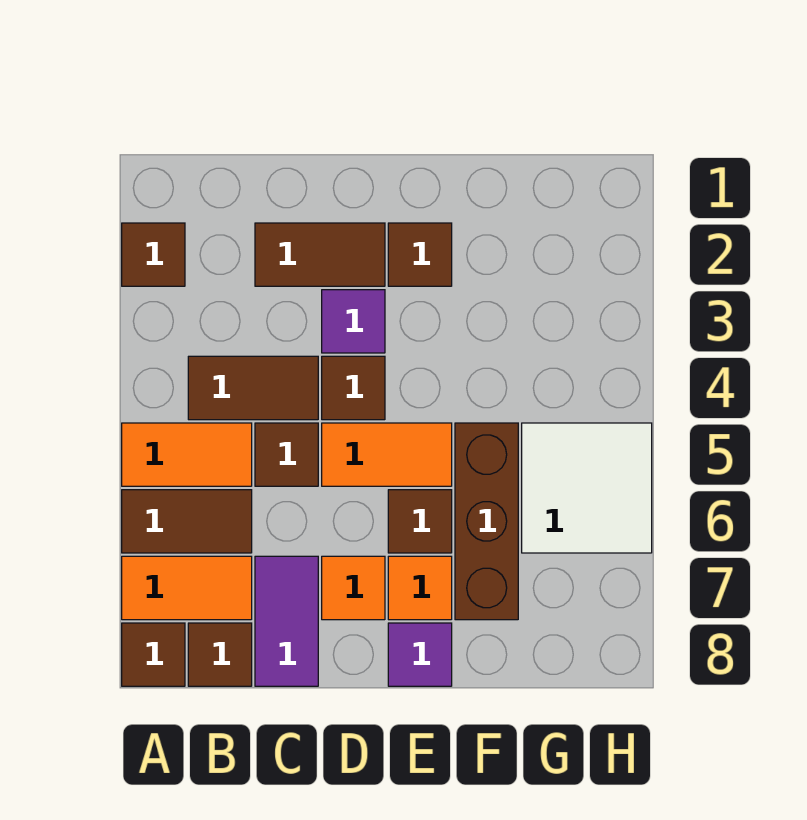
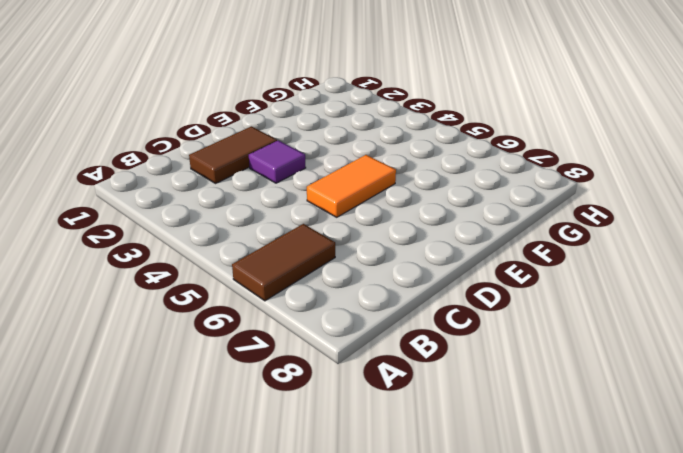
none -> brown tile A2 level 1
none -> orange tile A5:B5 level 1
none -> orange tile A7:B7 level 1

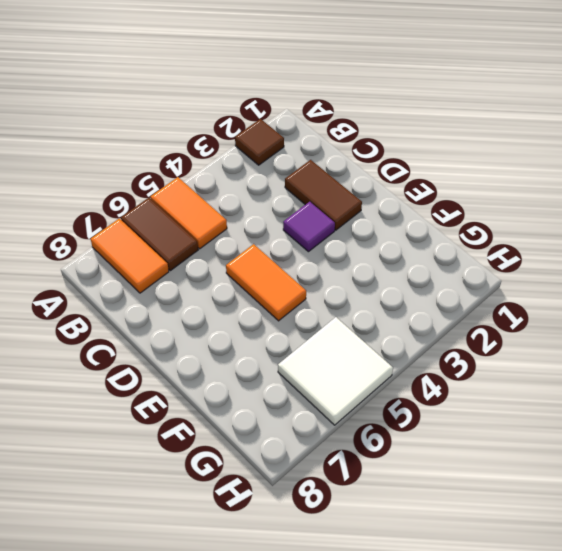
none -> brown tile A8 level 1
none -> brown tile B4:C4 level 1
none -> brown tile B8 level 1

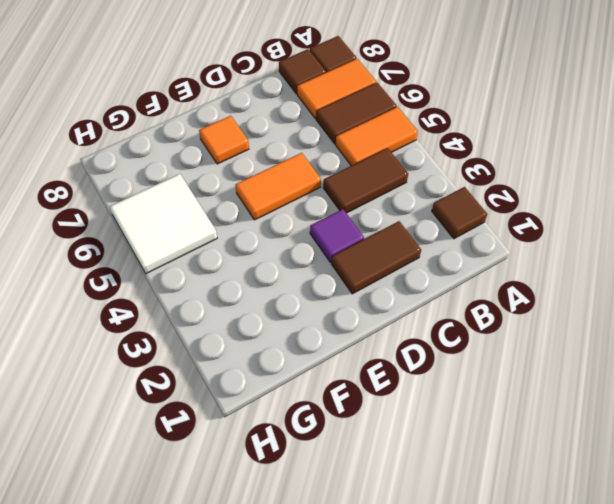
none -> brown tile C5 level 1
none -> purple tile C7:C8 level 1
none -> brown tile D4 level 1

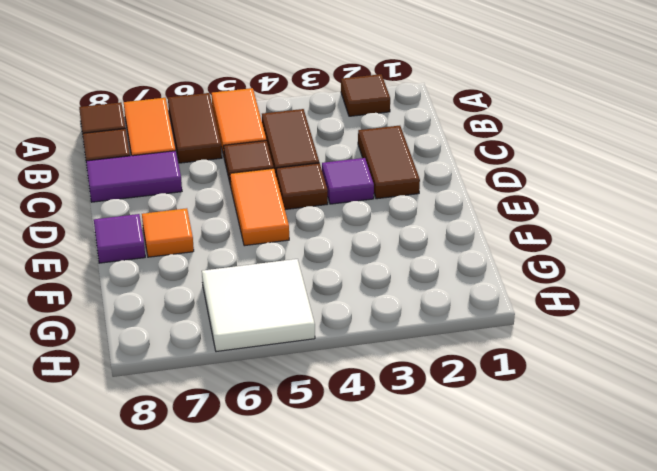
none -> orange tile D7 level 1
none -> brown tile E2 level 1
none -> brown tile E6 level 1

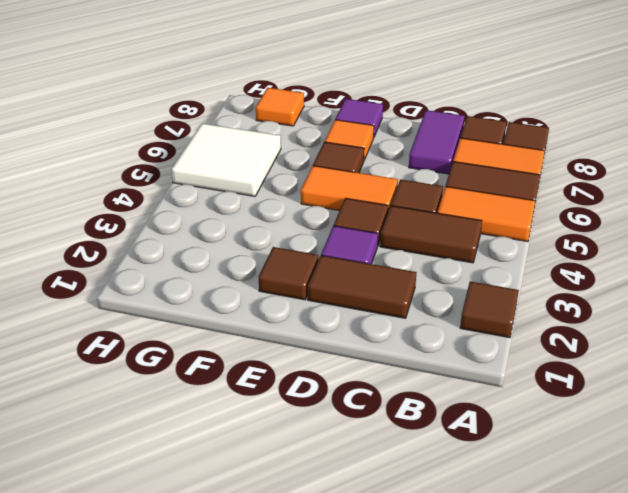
orange tile G8 level 1 -> orange tile D7 level 1
none -> brown brick F5:F7 level 1

